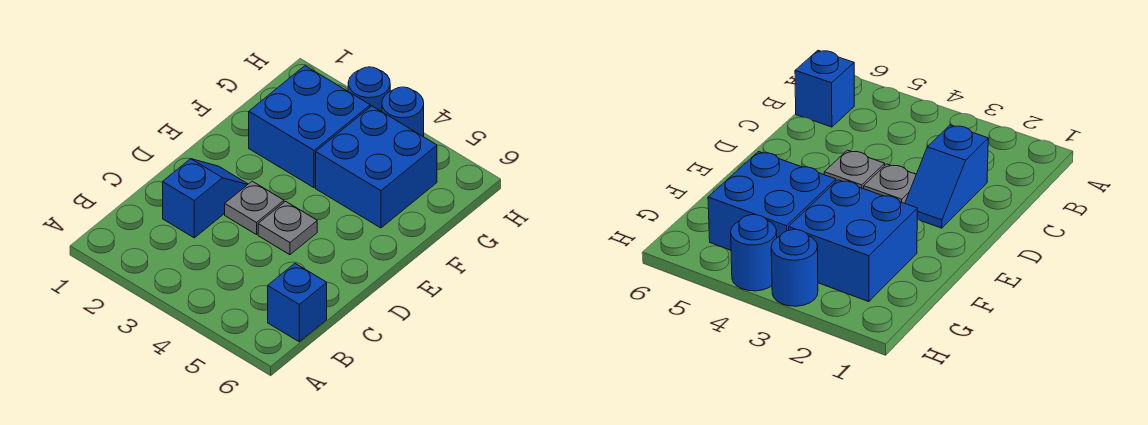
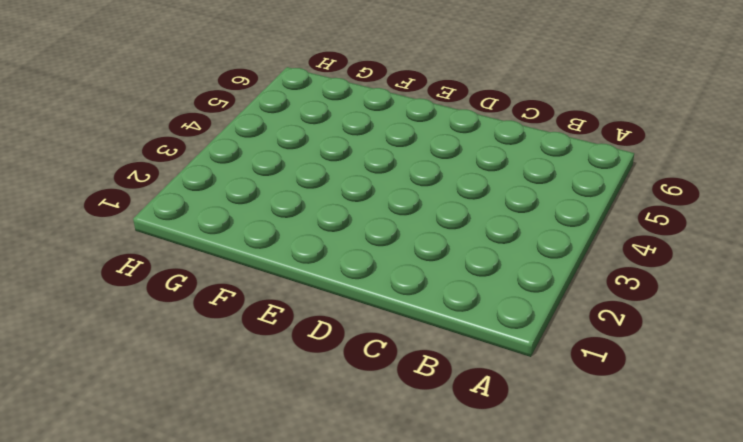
none -> blue brick B6 level 1
none -> blue slope C2:D2 level 1 top C

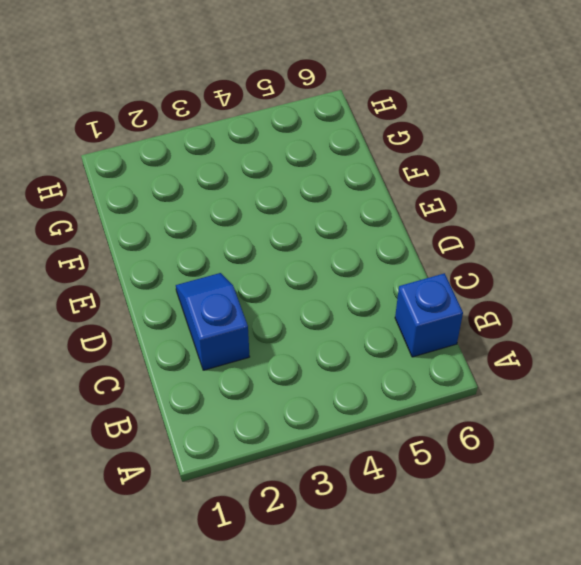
none -> grey plate D3 level 1
none -> grey plate D4 level 1

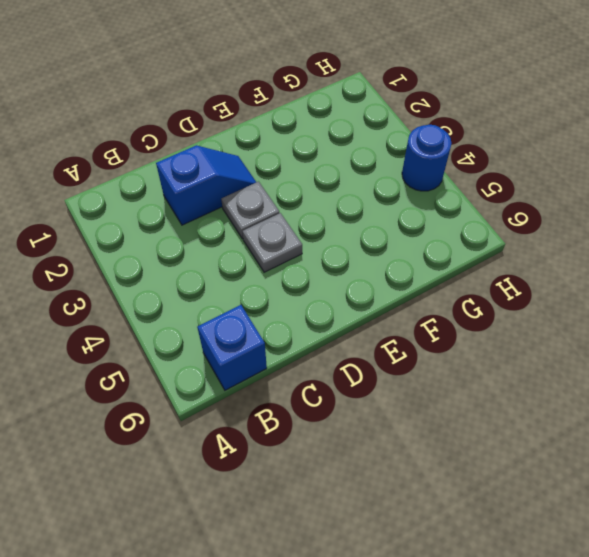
none -> blue brick F2:G3 level 1
none -> blue brick F4:G5 level 1

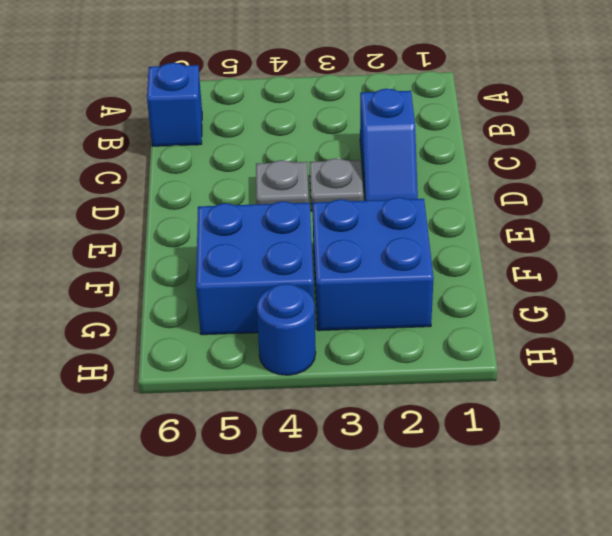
none -> blue round brick H3 level 1

